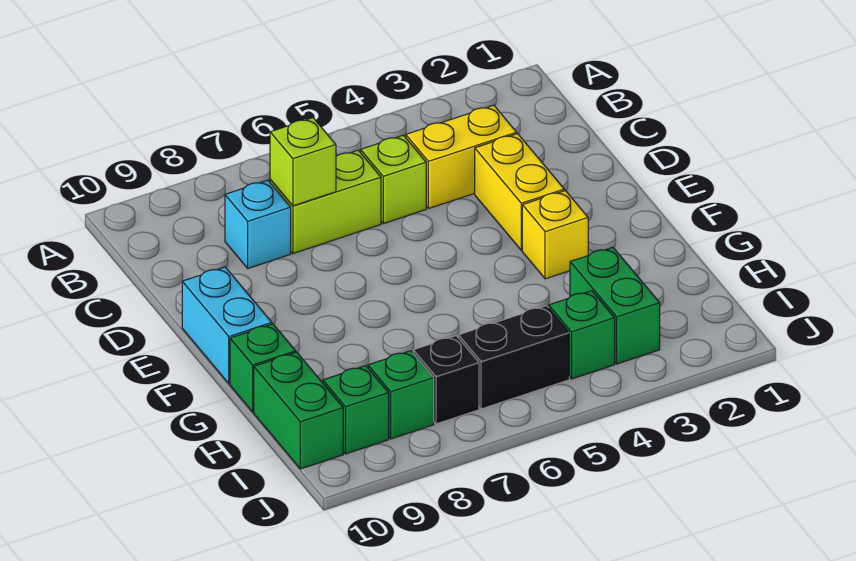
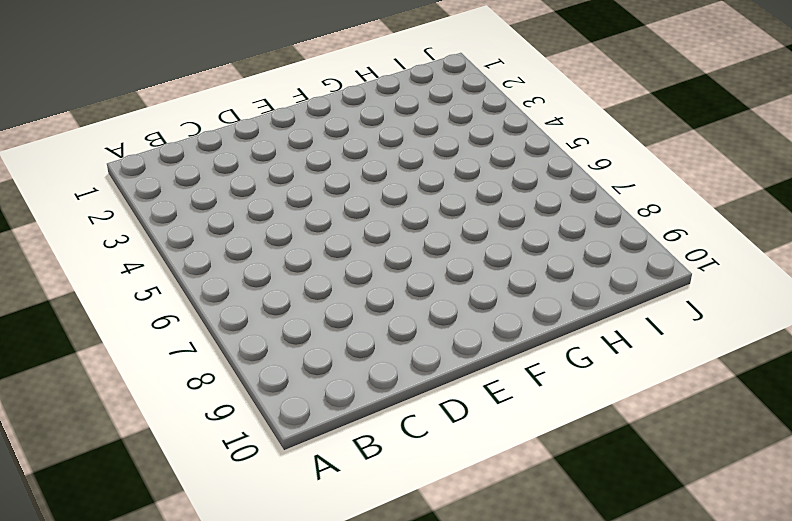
none -> yellow brick C3:C4 level 1
none -> lime brick C5 level 1
none -> lime brick C6:C7 level 1

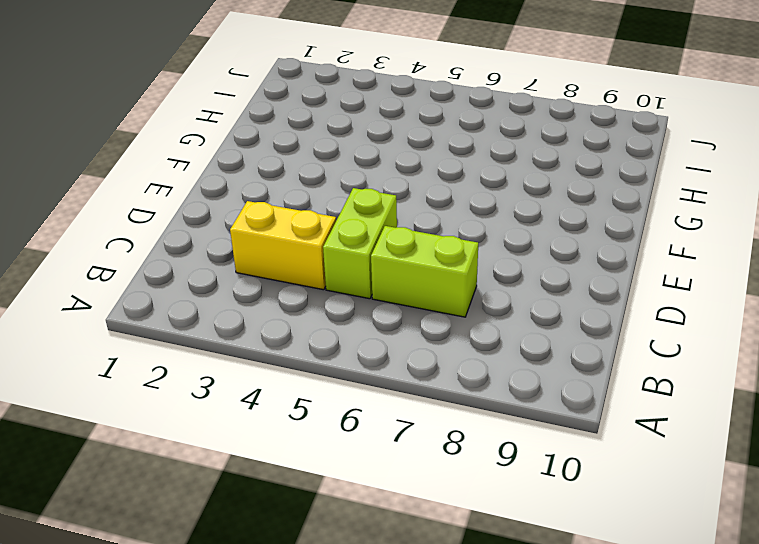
lime brick C5:D5 level 1 -> lime brick C5 level 1
none -> cyan brick C8 level 1
none -> yellow brick D3:E3 level 1
none -> cyan brick E10:F10 level 1

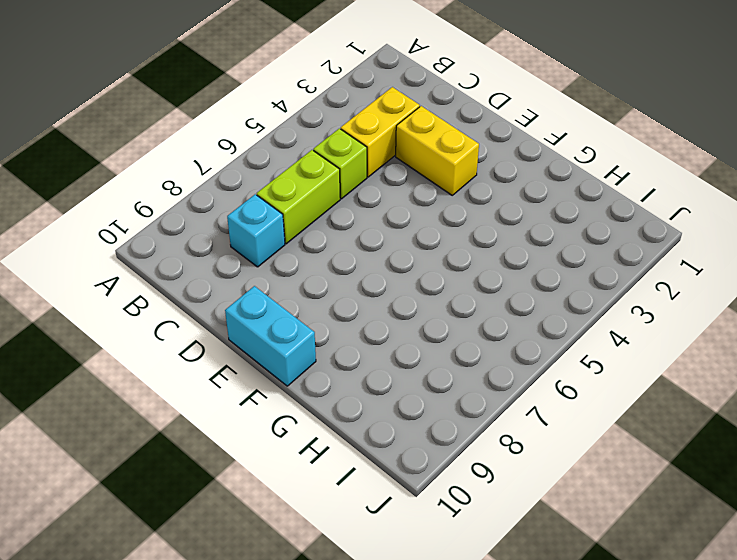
none -> yellow brick F3 level 1
none -> green brick G10 level 1
none -> green brick H3:I3 level 1

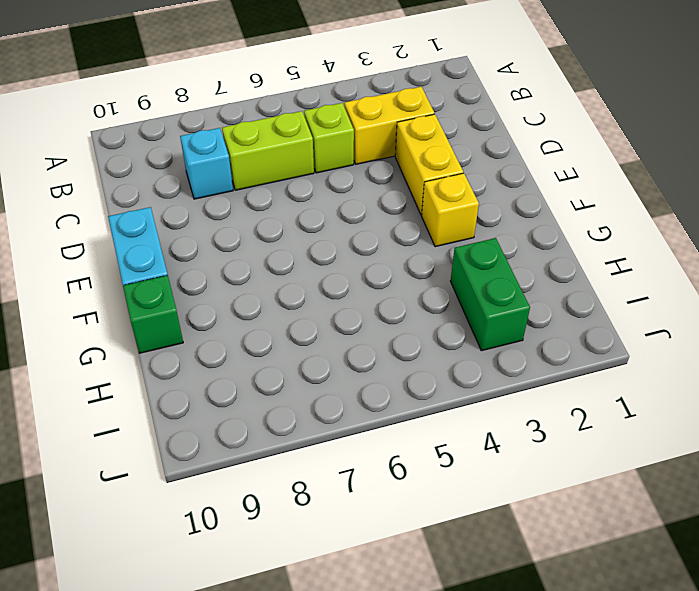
none -> green brick H10:I10 level 1
none -> green brick I4 level 1
none -> black brick I5:I6 level 1

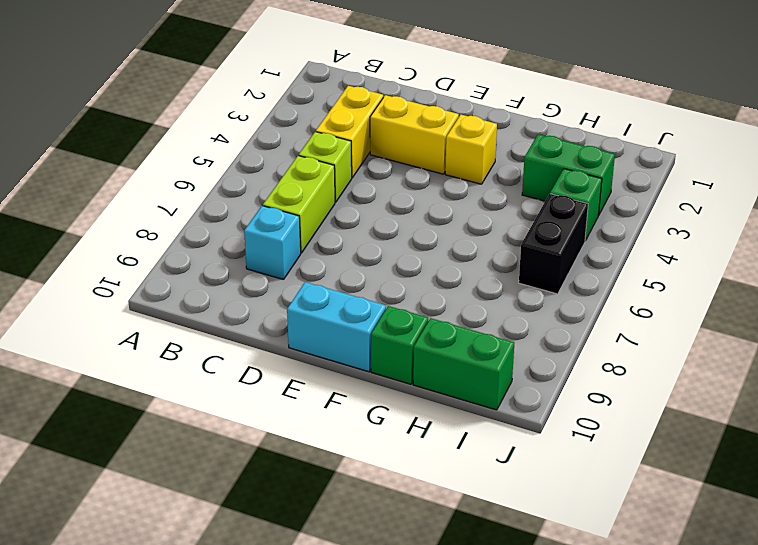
none -> black brick I7 level 1
none -> green brick I8 level 1
none -> green brick I9 level 1

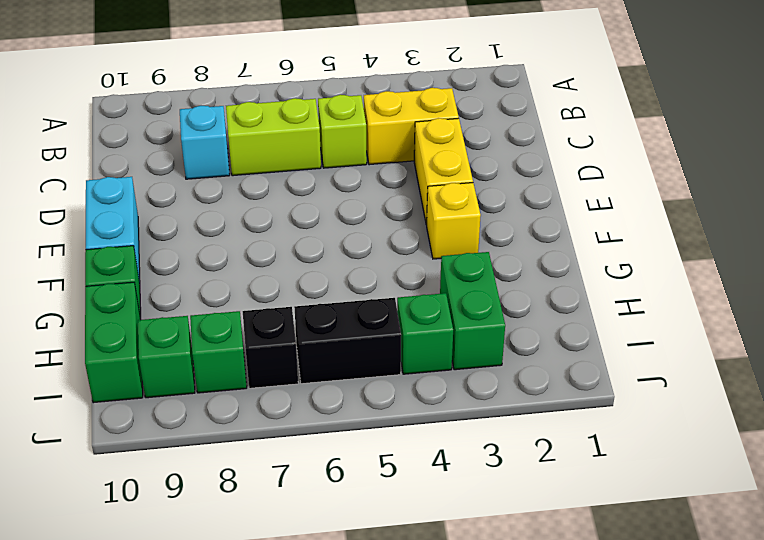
none -> lime brick C7 level 2

